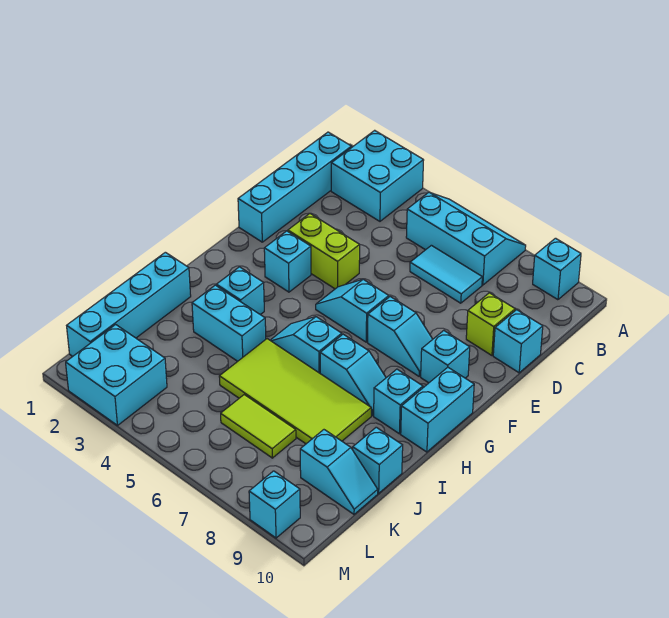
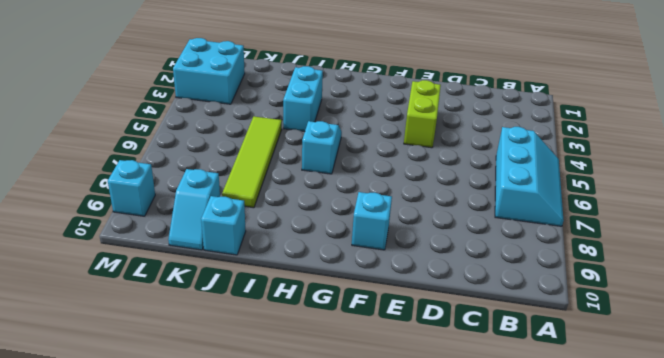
lime tile J5:J8 level 1 -> lime tile I5:J8 level 1
none -> cyan brick A2:B3 level 1
none -> cyan brick A9 level 1
none -> cyan brick B1:E1 level 1

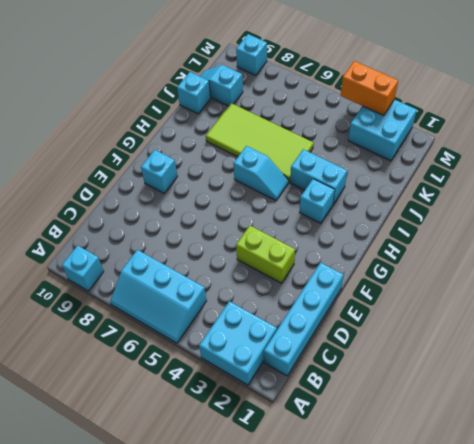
orange brick M3:M4 level 2 -> none
none -> cyan tile C6:C7 level 1
none -> lime brick D9 level 1
none -> cyan brick D10 level 1

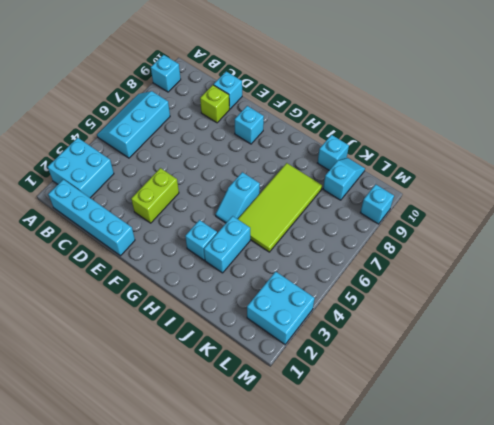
none -> cyan tile C6:C7 level 1
none -> cyan brick F3 level 1
none -> cyan slope F5:F6 level 1 top 6

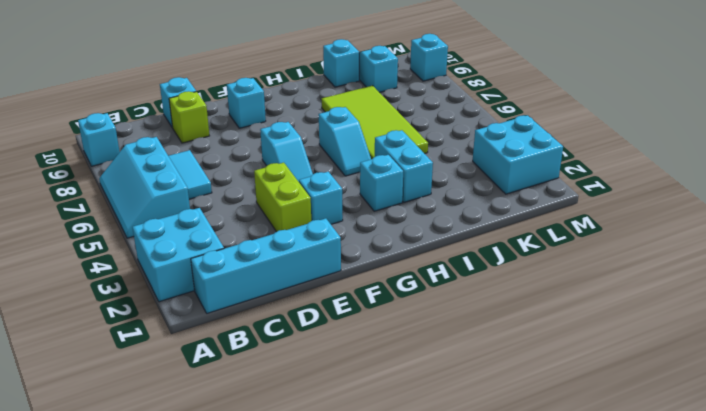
none -> cyan slope F7:F8 level 1 top 7
none -> cyan brick G10:H10 level 1
none -> cyan slope H7:H8 level 1 top 7

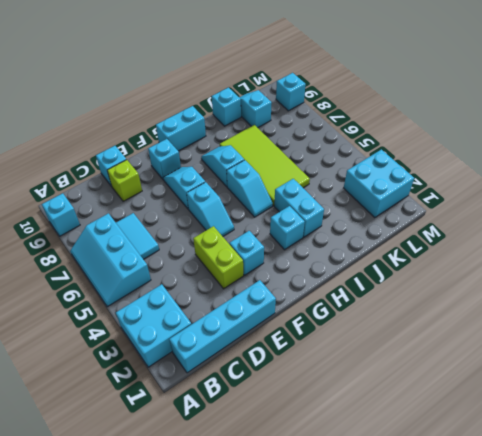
none -> cyan brick H9 level 1
none -> cyan brick I1:L1 level 1
none -> lime tile K6:K7 level 1

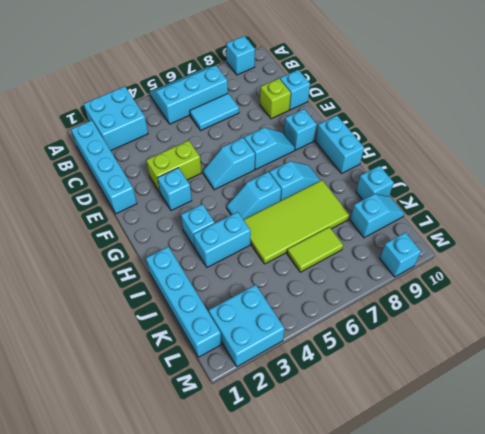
none -> cyan brick H9 level 1

